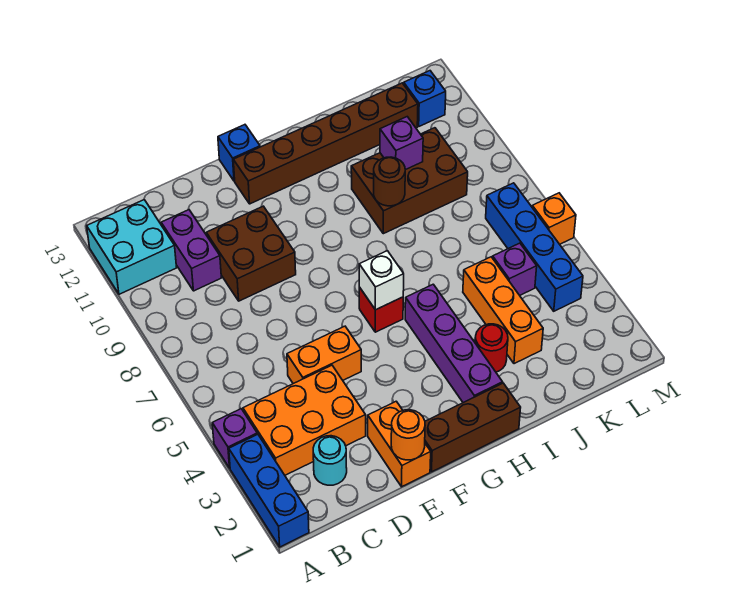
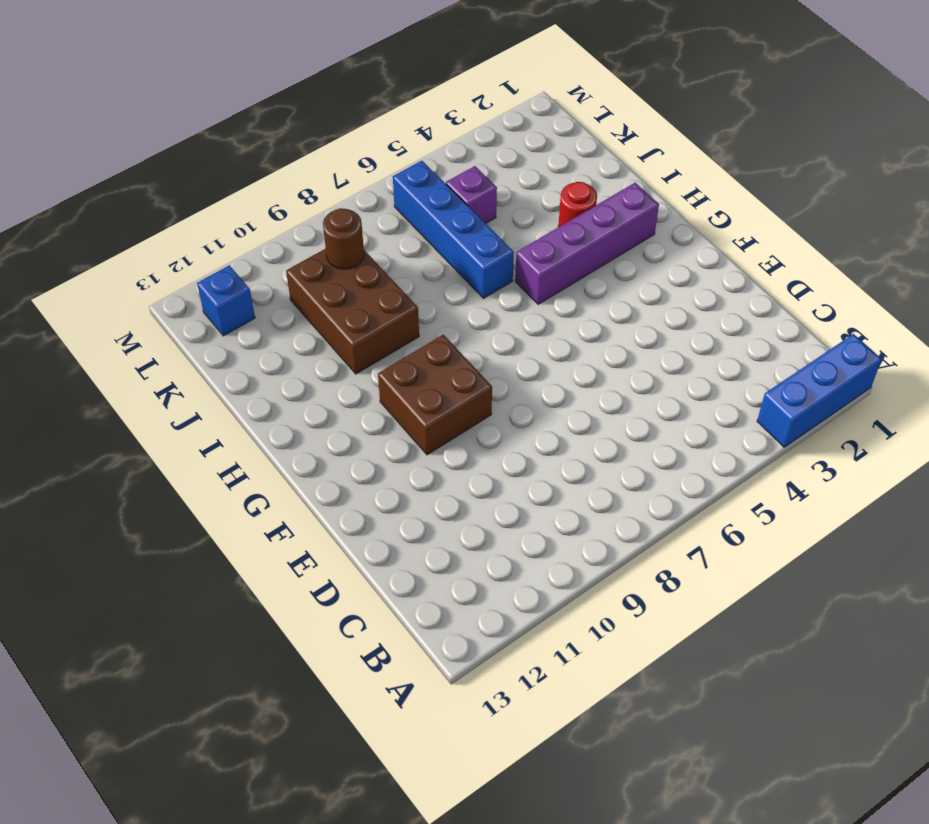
brown brick F9:G10 level 1 -> brown brick D9:E10 level 1
blue brick I6:L6 level 1 -> blue brick L4:L7 level 1
brown round brick K9 level 2 -> brown round brick I9 level 2
none -> purple brick A4 level 1
none -> cyan brick A11:B12 level 1
none -> orange brick B3:D4 level 1

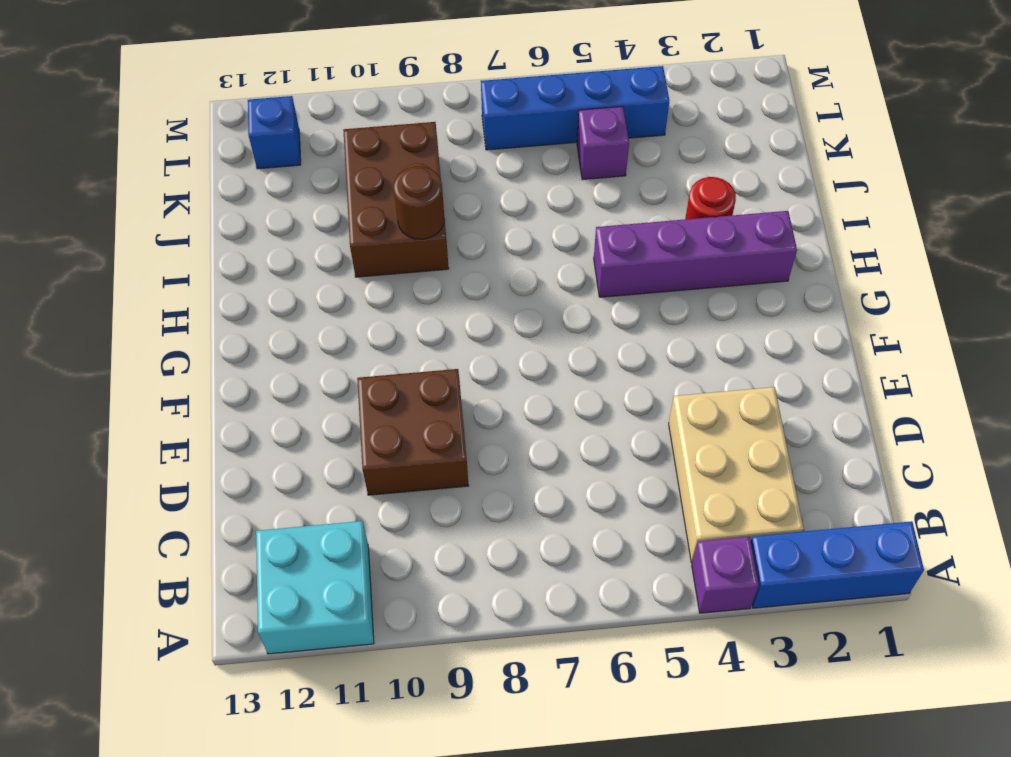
tan brick B3:D4 level 1 -> orange brick B3:D4 level 1
none -> cyan round brick C2 level 1
none -> purple brick C10:C11 level 1
none -> orange brick D5:E5 level 1

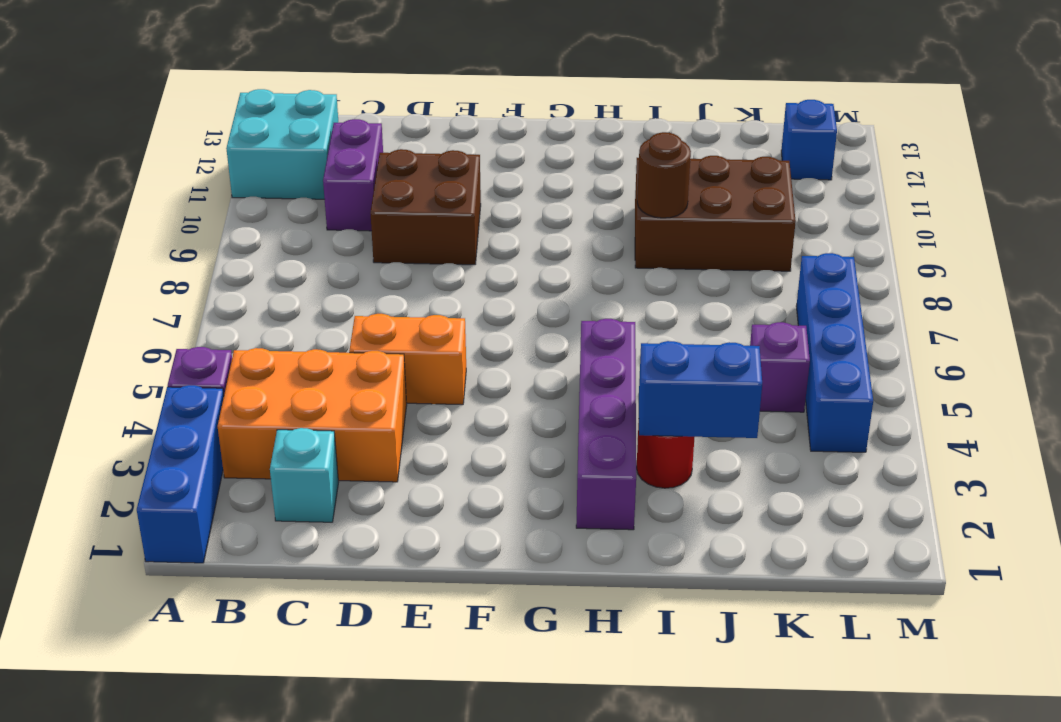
cyan brick C2 level 1 -> cyan round brick C2 level 1
blue brick I3:J3 level 2 -> none
none -> orange brick E1:E2 level 1
none -> brown brick F1:H1 level 1
none -> brown brick F12:K12 level 1

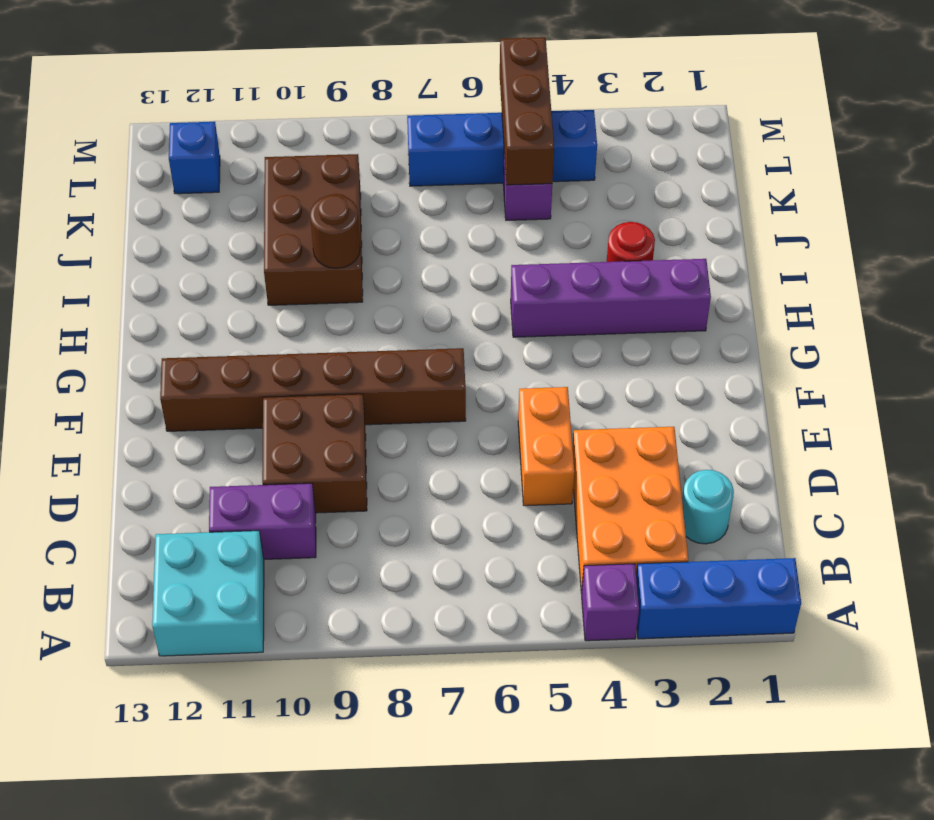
brown brick F7:F12 level 1 -> brown brick F12:K12 level 1
brown brick K5:M5 level 2 -> brown brick F1:H1 level 1
none -> orange brick E1:E2 level 1
none -> blue brick F13 level 1
none -> red brick G6 level 1

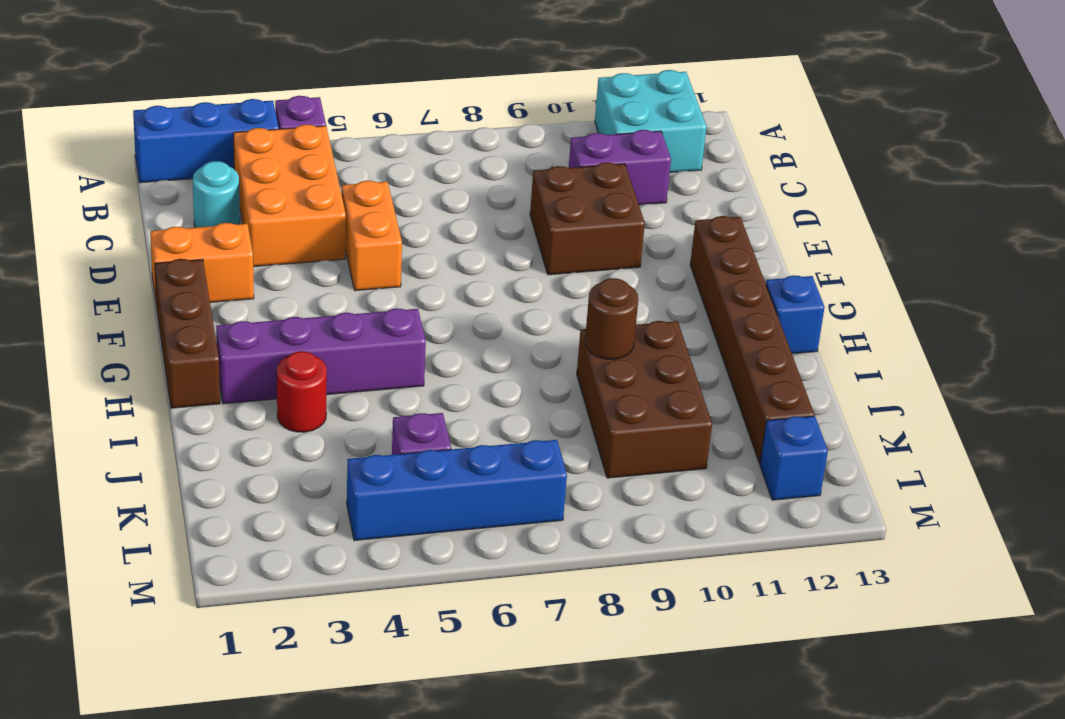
blue brick H13 level 1 -> blue brick F13 level 1
none -> red brick G6 level 1
none -> orange brick J3:J5 level 1
none -> orange brick M6 level 1

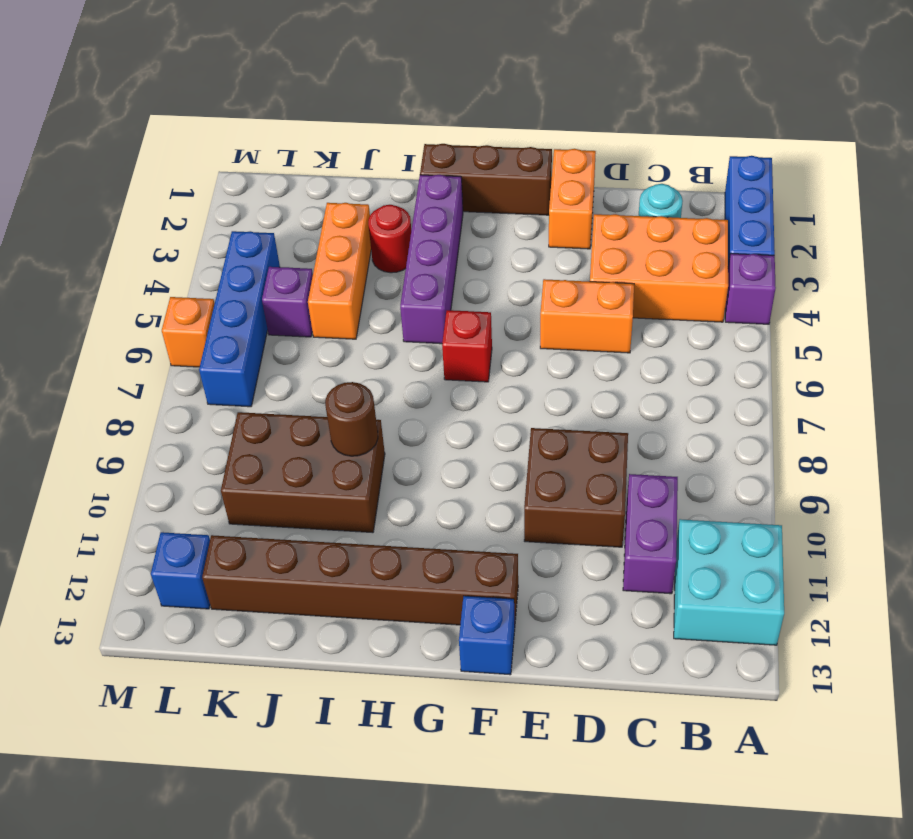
none -> orange round brick E1 level 2
none -> white brick G6 level 2
none -> purple brick J10 level 2

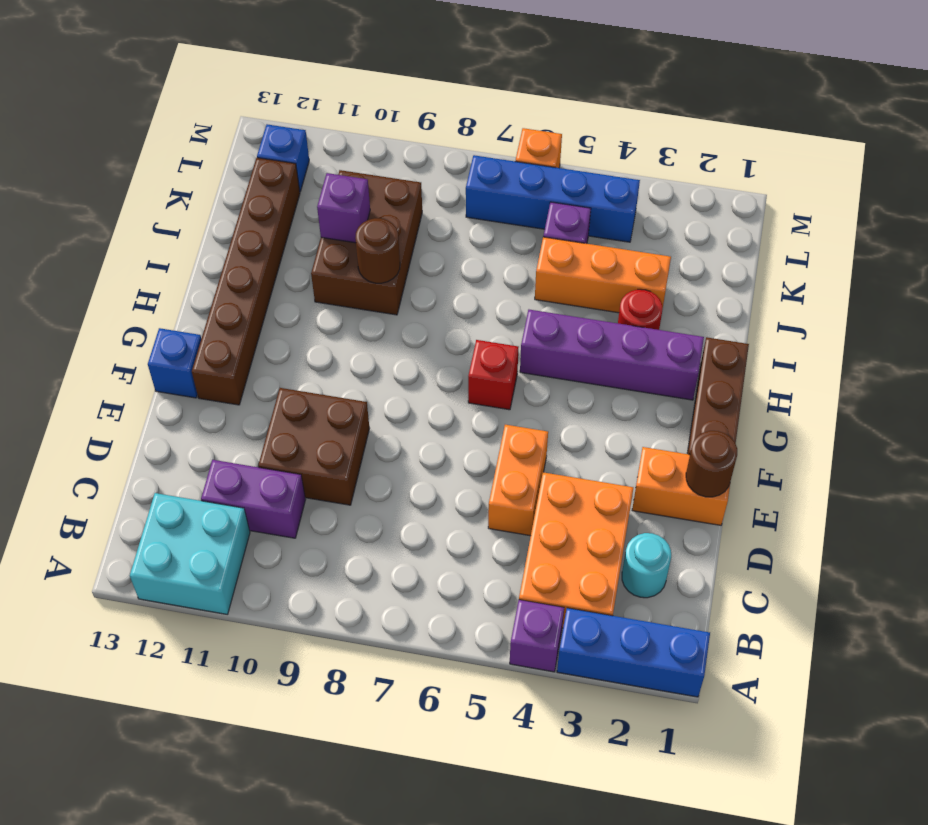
brown round brick E1 level 2 -> orange round brick E1 level 2
none -> white brick G6 level 2

